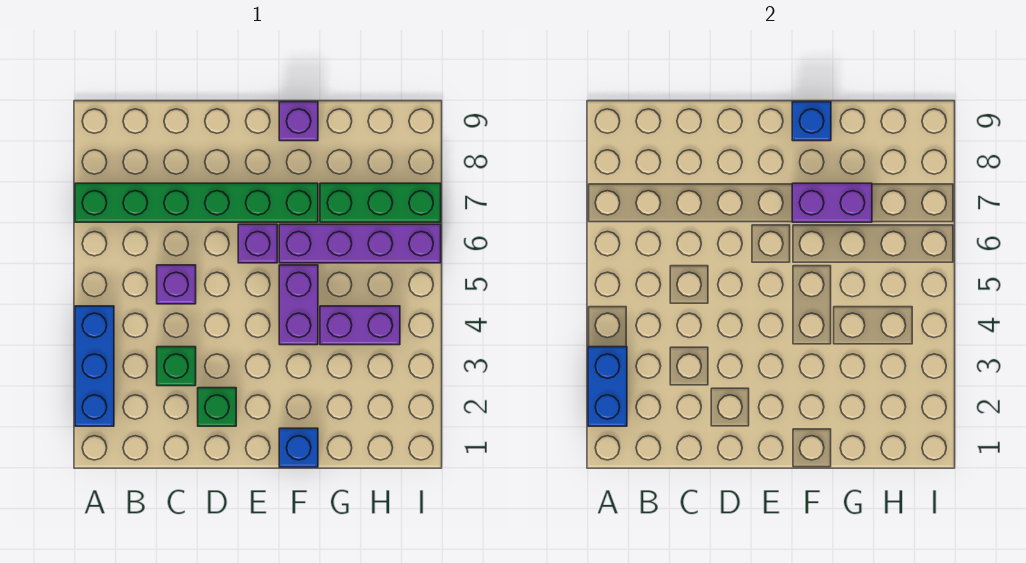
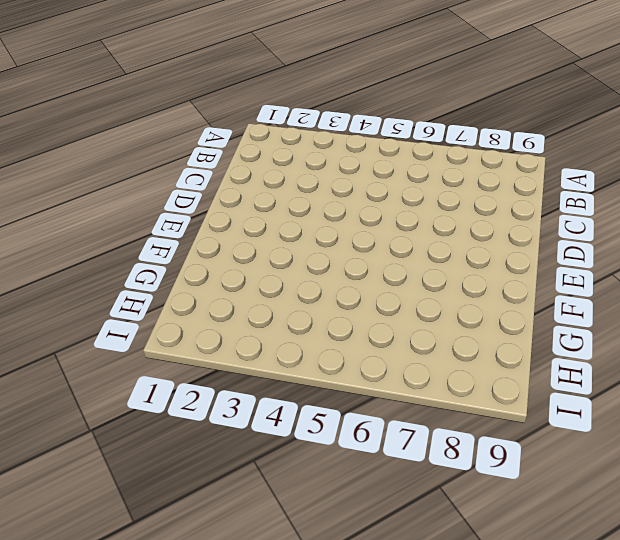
none -> blue brick A2:A4 level 1
none -> green brick A7:F7 level 1
none -> green brick C3 level 1

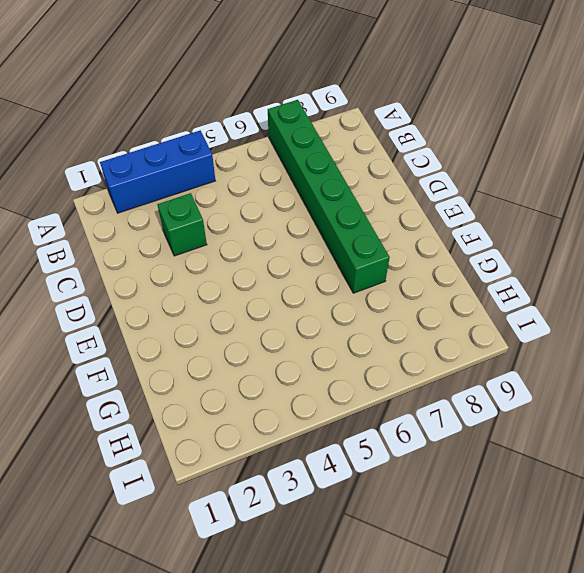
none -> purple brick C5 level 1
none -> green brick D2 level 1
none -> purple brick E6 level 1

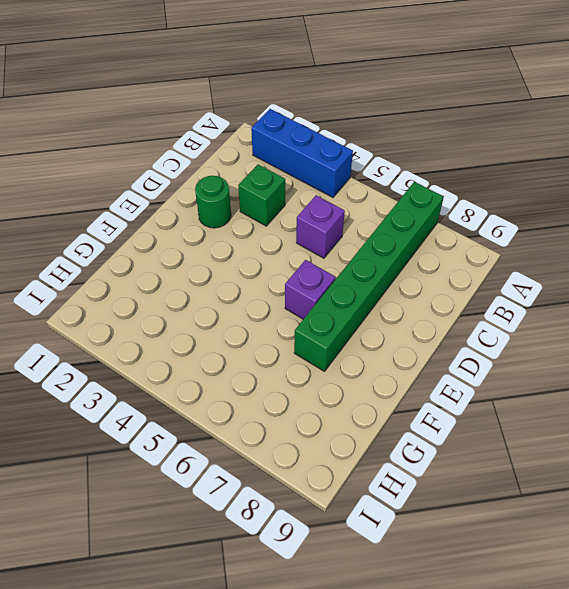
green round brick D2 level 1 -> green brick D2 level 1
none -> blue brick F1 level 1
none -> purple brick F4:F5 level 1
none -> purple brick F6:I6 level 1

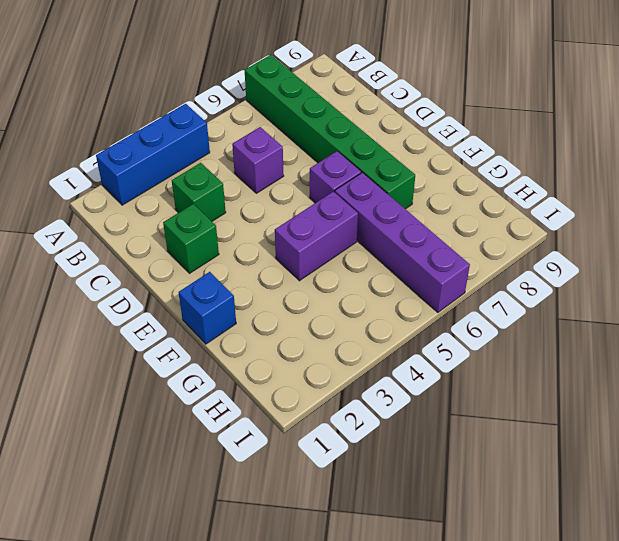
none -> purple brick F9 level 1
none -> purple brick G4:H4 level 1
none -> green brick G7:I7 level 1

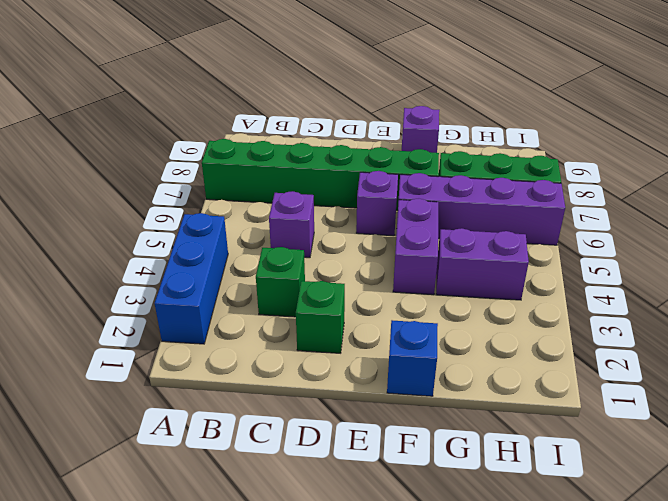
none -> blue brick A2:A3 level 2
none -> purple brick F7:G7 level 2
none -> blue brick F9 level 2

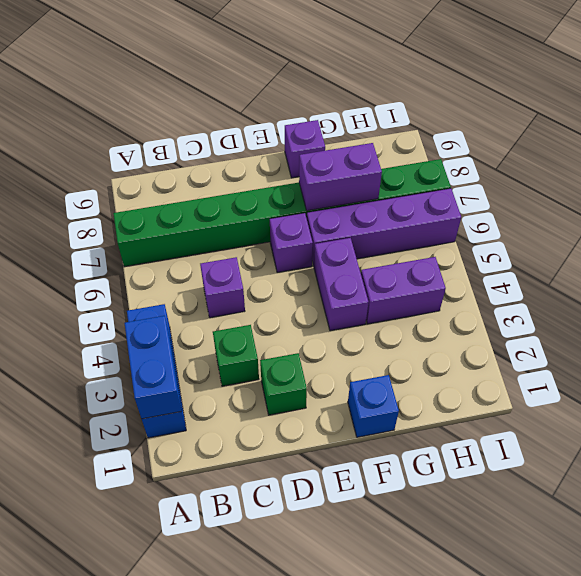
none -> blue brick F9 level 2

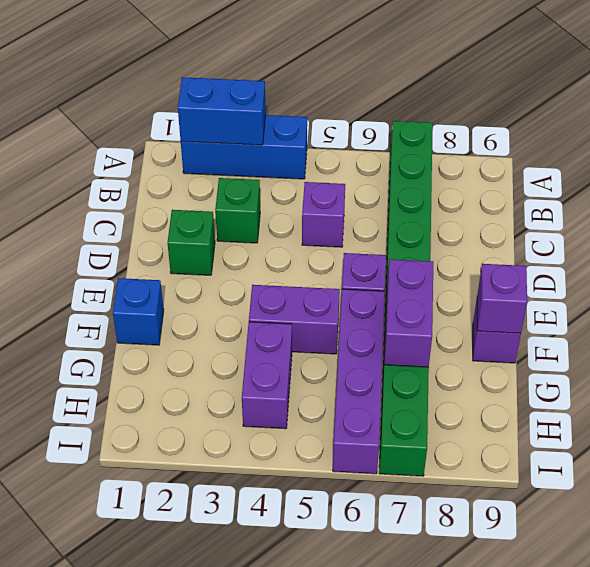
purple brick F9 level 2 -> blue brick F9 level 2

